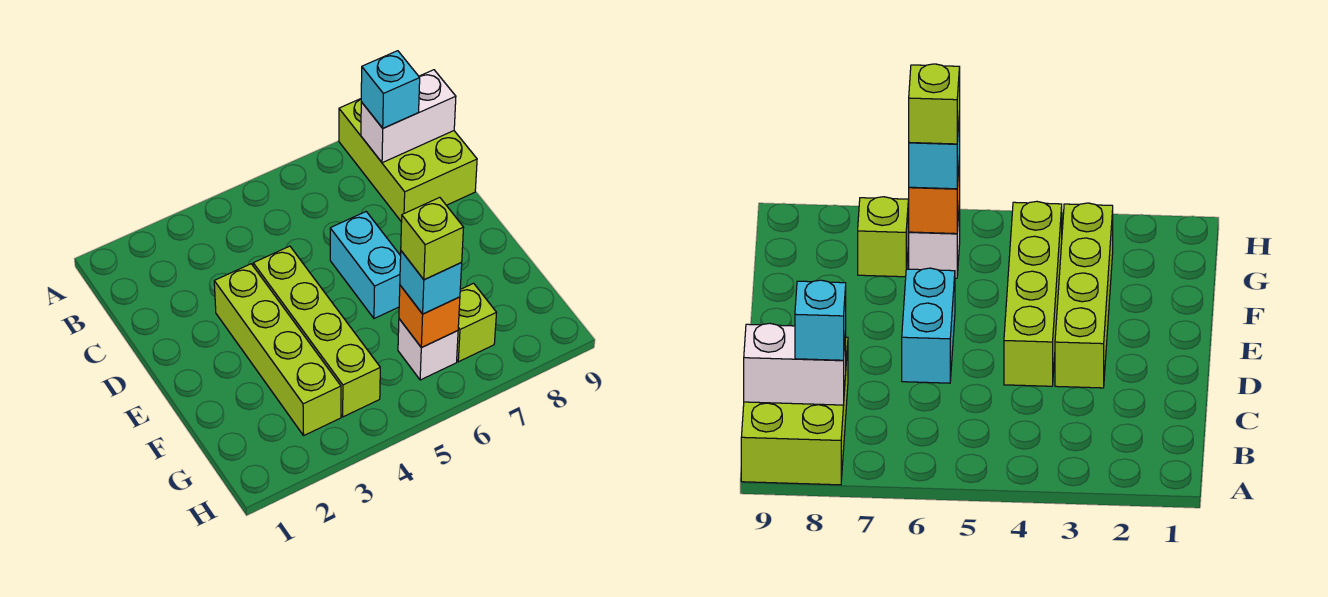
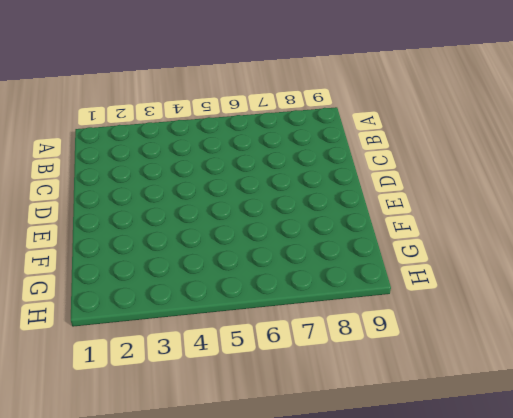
none -> lime brick A8:C9 level 1
none -> lime brick D3:G3 level 1

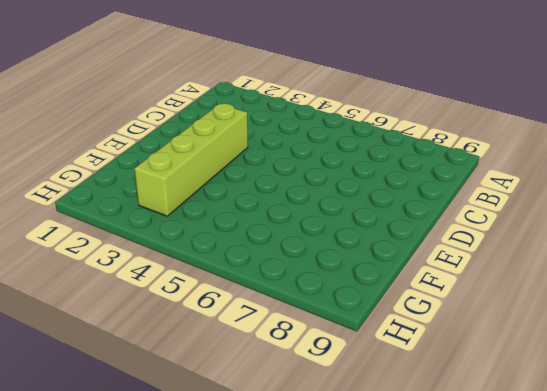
none -> lime brick A8:C9 level 1
none -> lime brick D4:G4 level 1

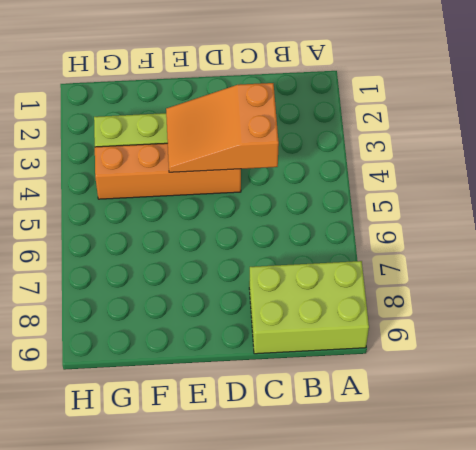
orange slope C3:E4 level 2 top C -> none
orange brick D4:G4 level 1 -> lime brick D4:G4 level 1
none -> cyan brick D6:E6 level 1
none -> white brick G6 level 1

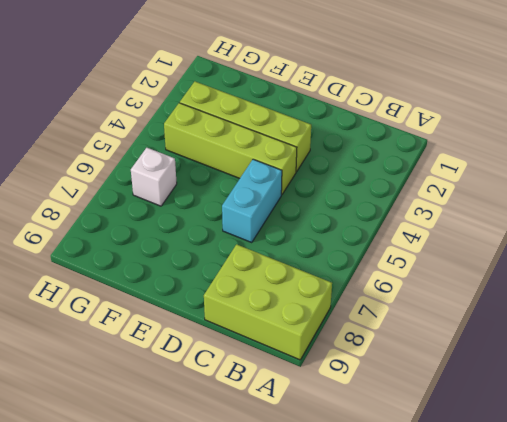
cyan brick D5:D6 level 1 -> cyan brick D6:E6 level 1
none -> lime brick G7 level 1
none -> white brick B8:B9 level 2

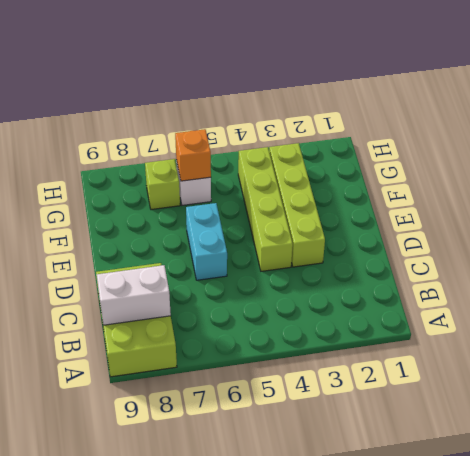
none -> cyan brick B8 level 3
none -> cyan brick G6 level 3

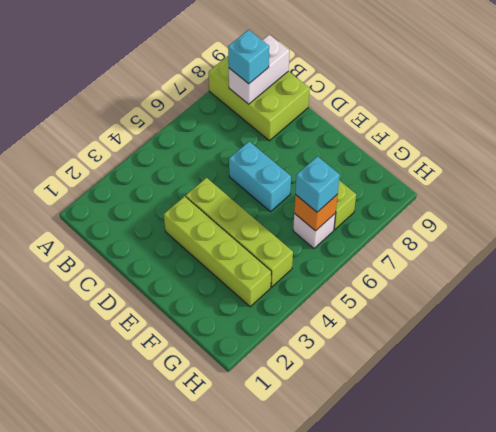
none -> lime brick G6 level 4

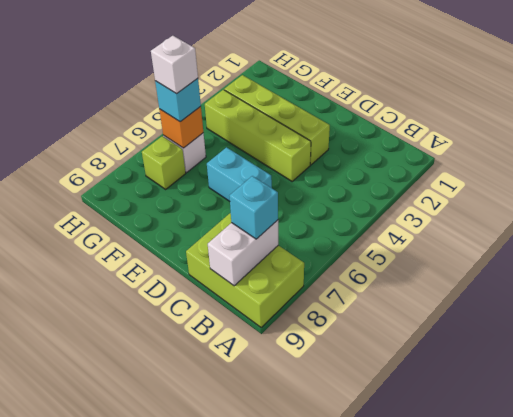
white brick G6 level 4 -> lime brick G6 level 4

